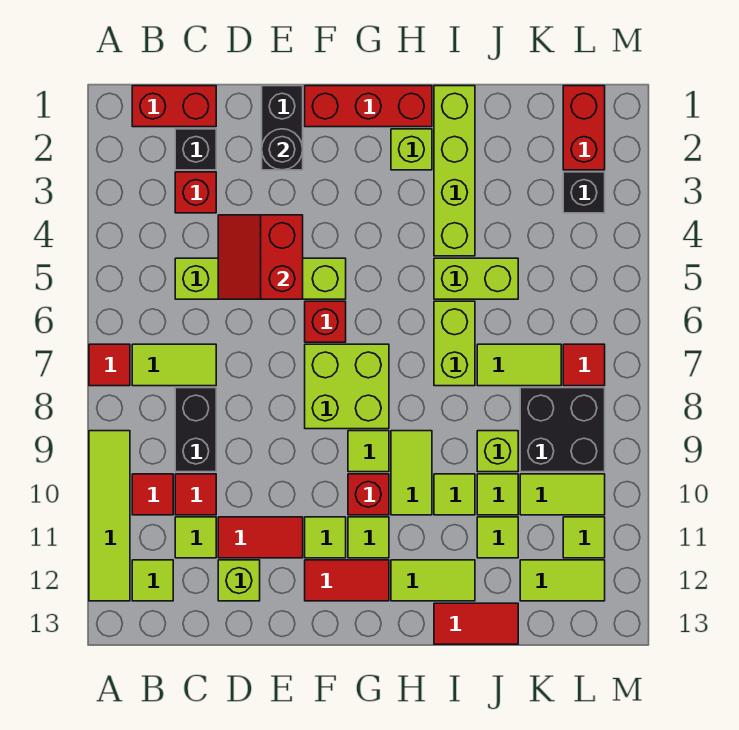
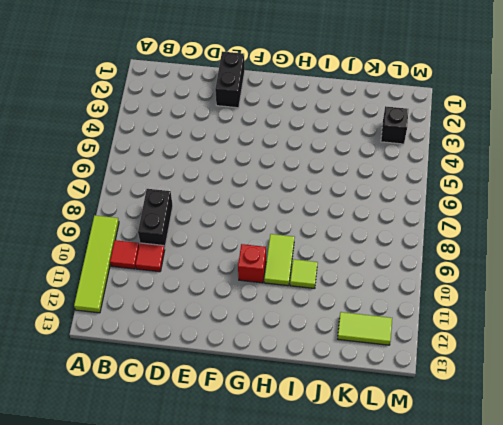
none -> red tile A7 level 1
none -> red brick B1:C1 level 1
none -> lime tile B7:C7 level 1
none -> lime tile B12 level 1

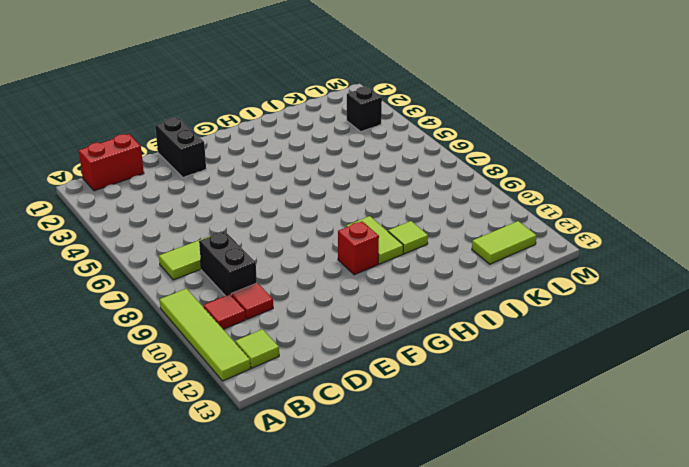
none -> red tile A7 level 1
none -> black brick C2 level 1
none -> red brick C3 level 1
none -> lime brick C5:F5 level 1

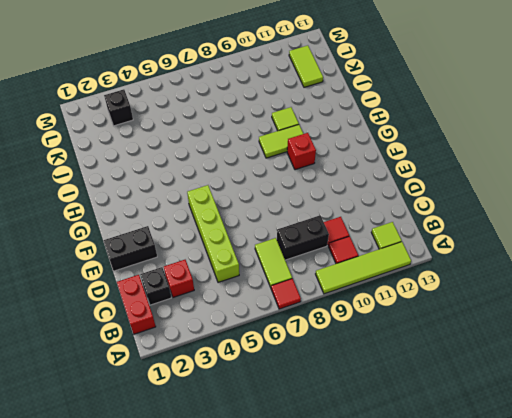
none -> lime tile C11 level 1
none -> red tile D11:E11 level 1
none -> lime brick D12 level 1
none -> red brick F1:H1 level 1

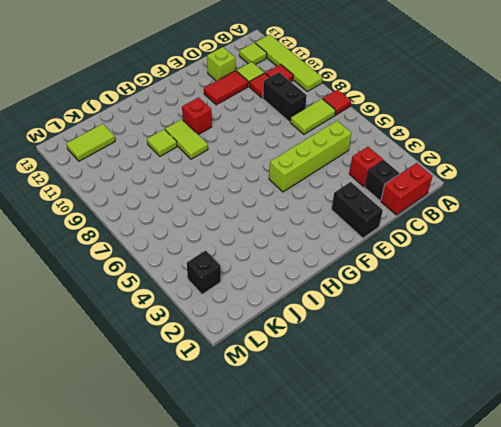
none -> red brick F1:H1 level 1
none -> red brick F6 level 1
none -> lime brick F7:G8 level 1
none -> lime tile F11 level 1

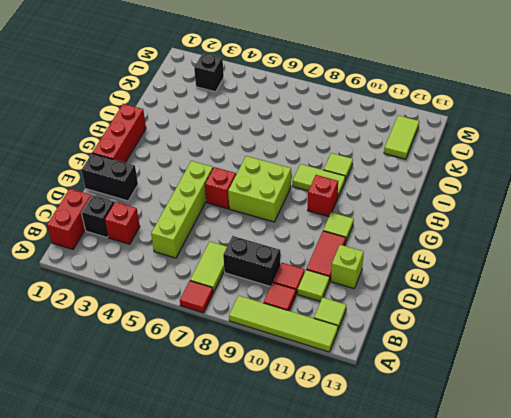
none -> red tile F12:G12 level 1
none -> lime tile G9 level 1
none -> lime tile G11 level 1
none -> lime brick H2 level 1

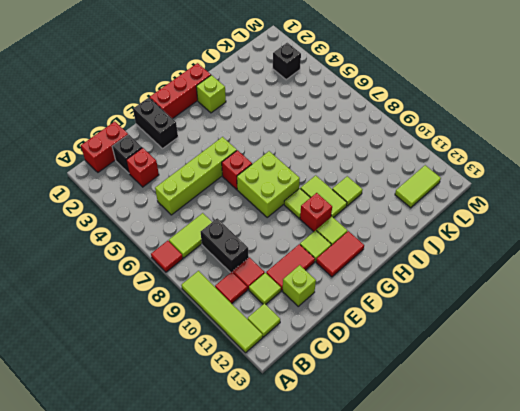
none -> lime tile H12:I12 level 1
none -> lime brick I1:I4 level 1
none -> lime brick I5:J5 level 1
none -> lime brick I6:I7 level 1

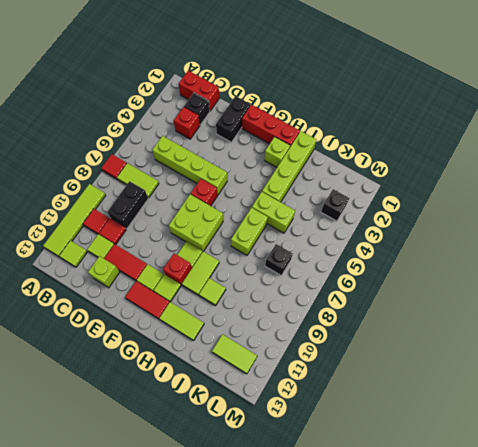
black brick K7 level 1 -> lime tile J7:K7 level 1
none -> red tile I13:J13 level 1
none -> lime brick J9 level 1
none -> lime tile J10 level 1
none -> lime tile J11 level 1

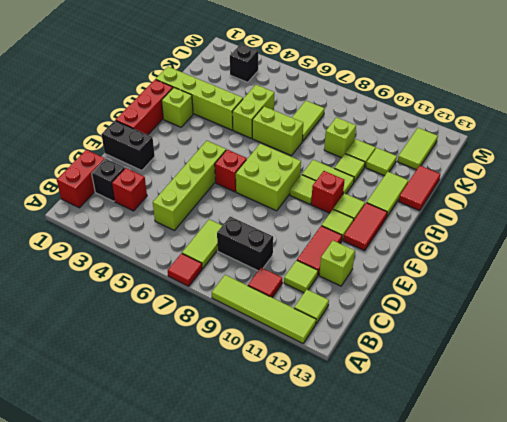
none -> red tile C10 level 1
none -> black brick K8:L9 level 1
none -> lime tile K10:L10 level 1
none -> red brick L1:L2 level 1

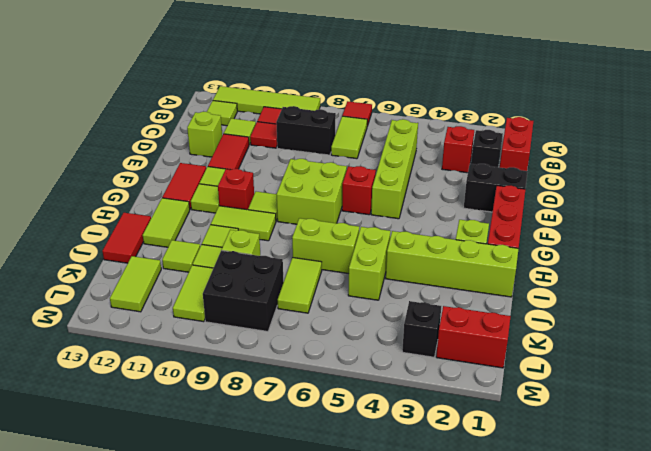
none -> red tile L7 level 1
none -> lime tile L11 level 1
none -> red slope D4:E5 level 2 top E
none -> black round brick E2 level 2

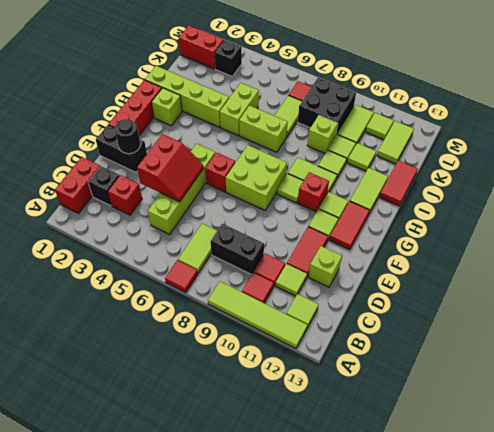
red slope D4:E5 level 2 top 4 -> red slope D4:E5 level 2 top E

